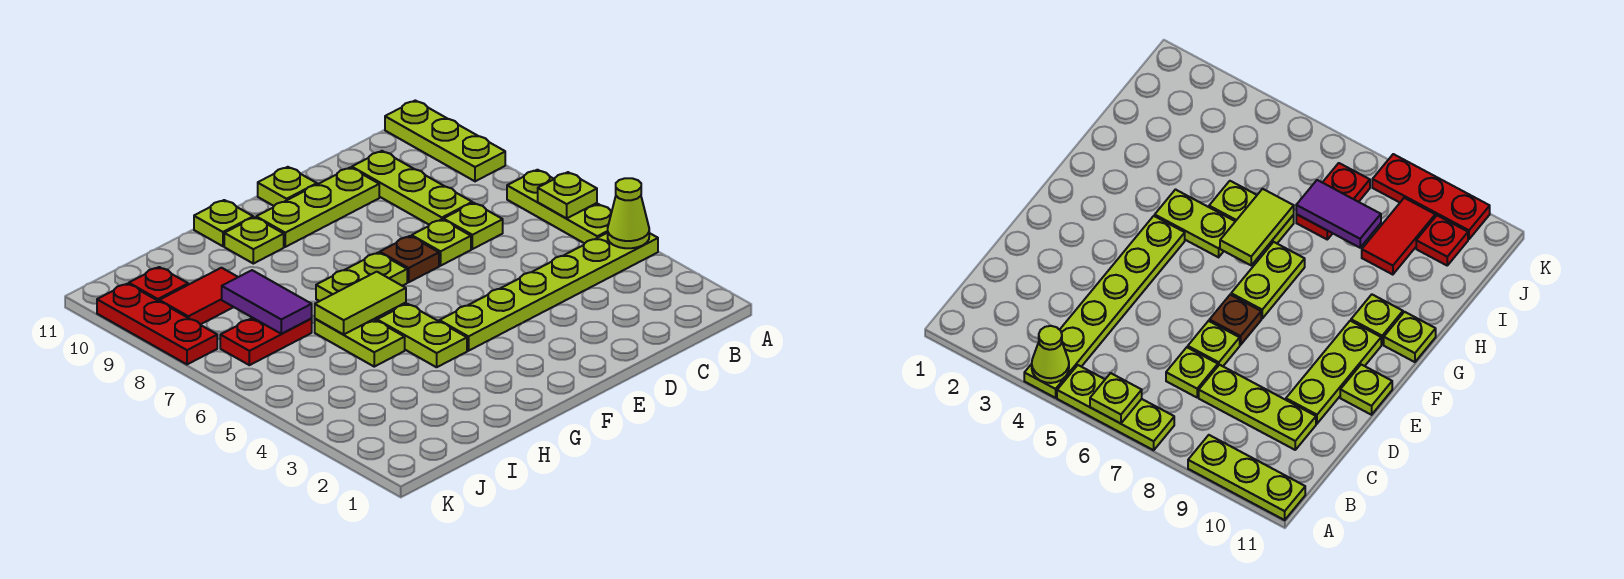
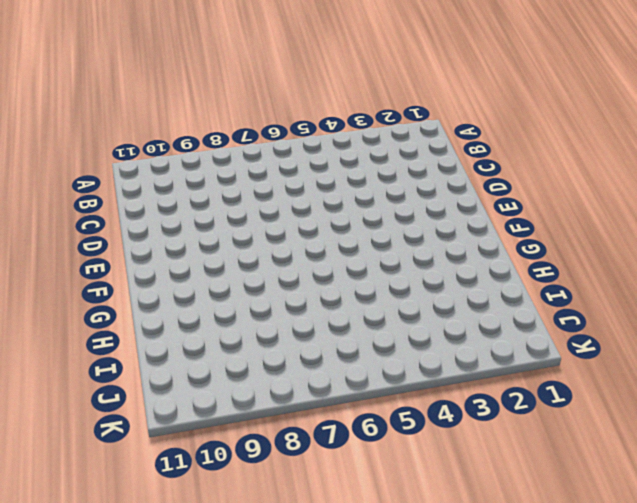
none -> lime plate A4:F4 level 1
none -> lime plate A5:A7 level 1
none -> lime plate A9:A11 level 1

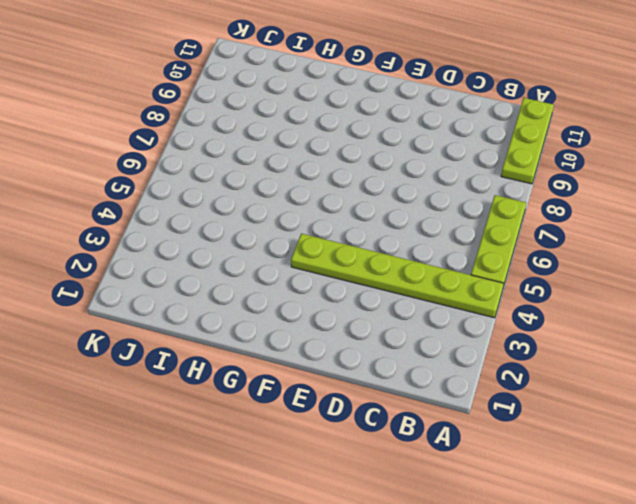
none -> lime plate C7 level 1
none -> lime plate C8:C10 level 1
none -> lime plate D7 level 1

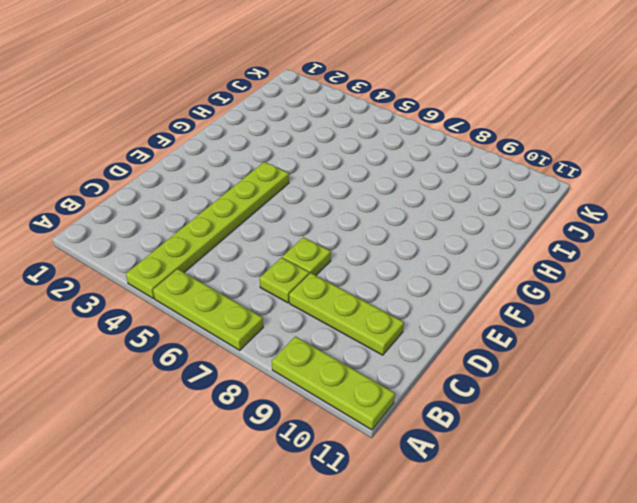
none -> lime plate D10:F10 level 1
none -> brown plate E7 level 1
none -> lime plate E11 level 1

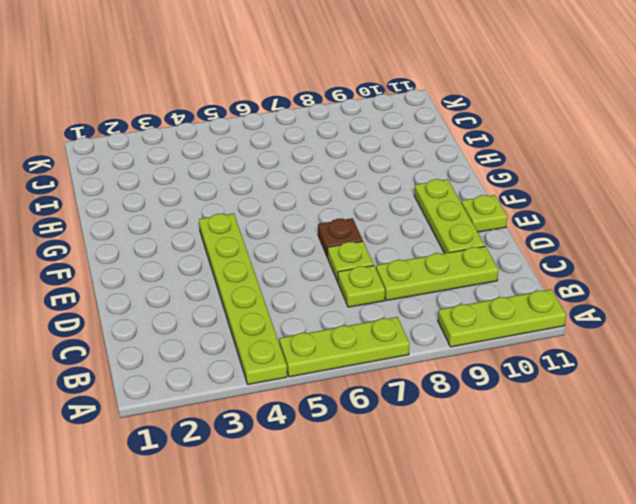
none -> lime plate F7:G7 level 1
none -> lime plate G4:G5 level 1
none -> lime plate G10 level 1

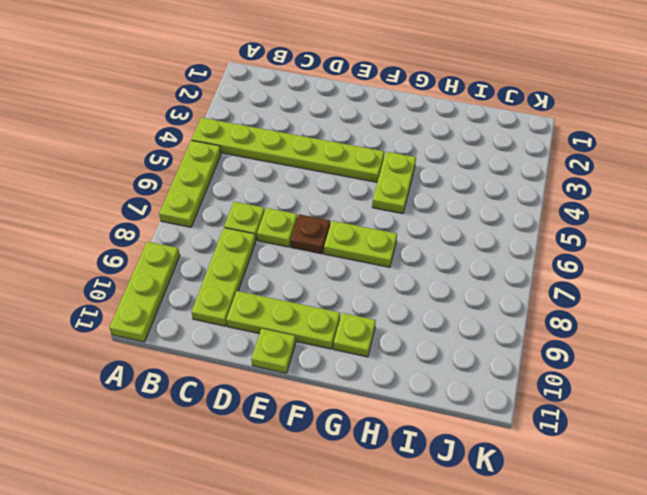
none -> lime plate G11 level 1
none -> lime plate H5:H6 level 1
none -> red plate I7:J7 level 1

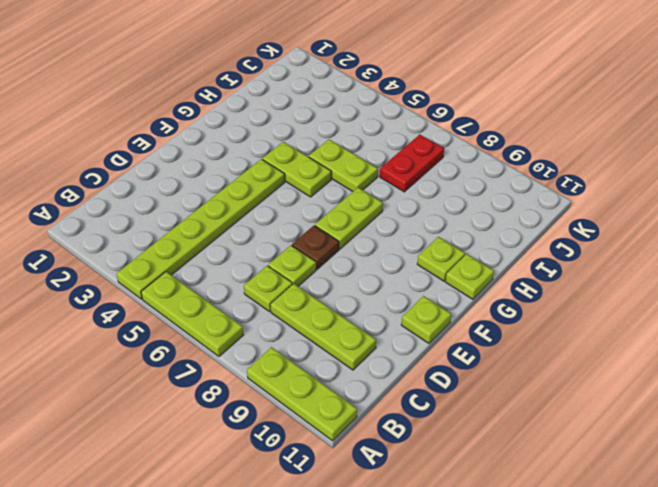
none -> lime plate D10:F10 level 1
none -> red tile I9:J9 level 1
none -> red plate J10 level 1

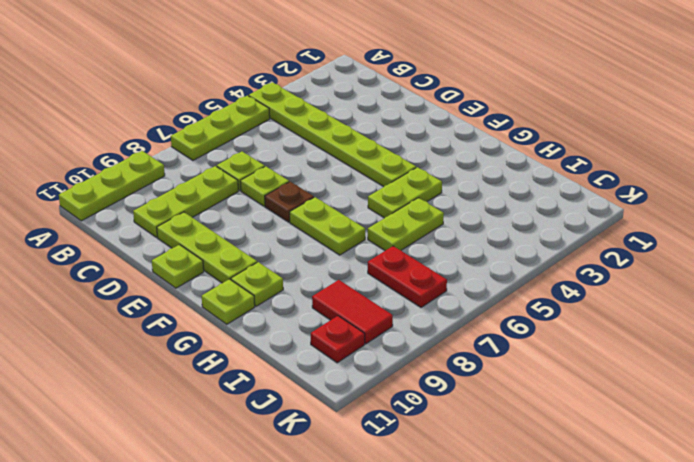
none -> red plate K8:K10 level 1
none -> lime cone A4 level 2
none -> lime plate A6 level 2

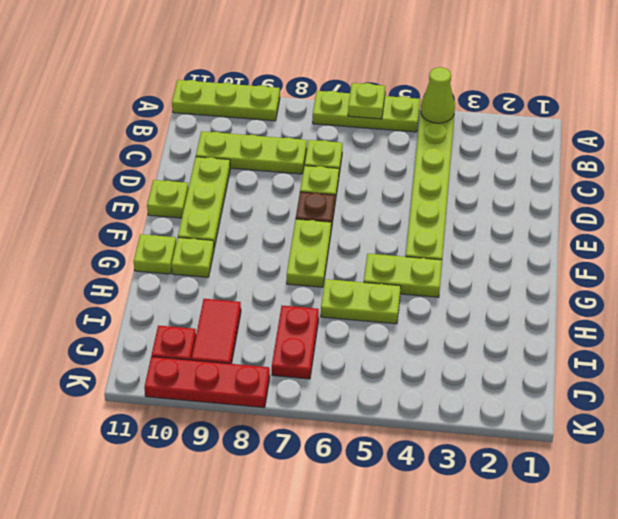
none -> lime tile G6:H6 level 2
none -> purple tile I7:I8 level 2

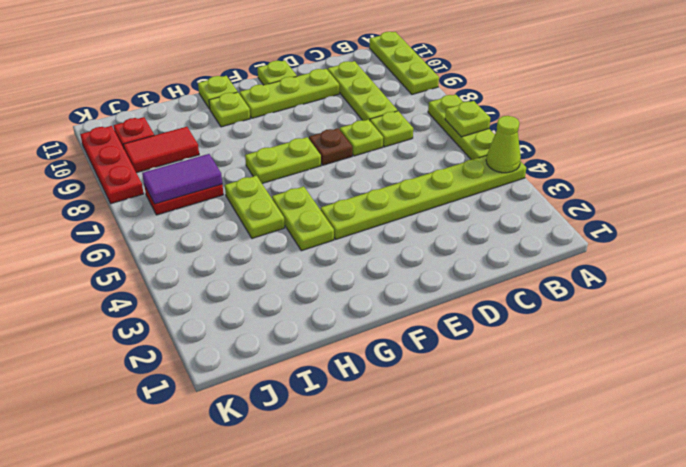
purple tile I7:J7 level 2 -> purple tile I7:I8 level 2
none -> lime tile G6:H6 level 2

